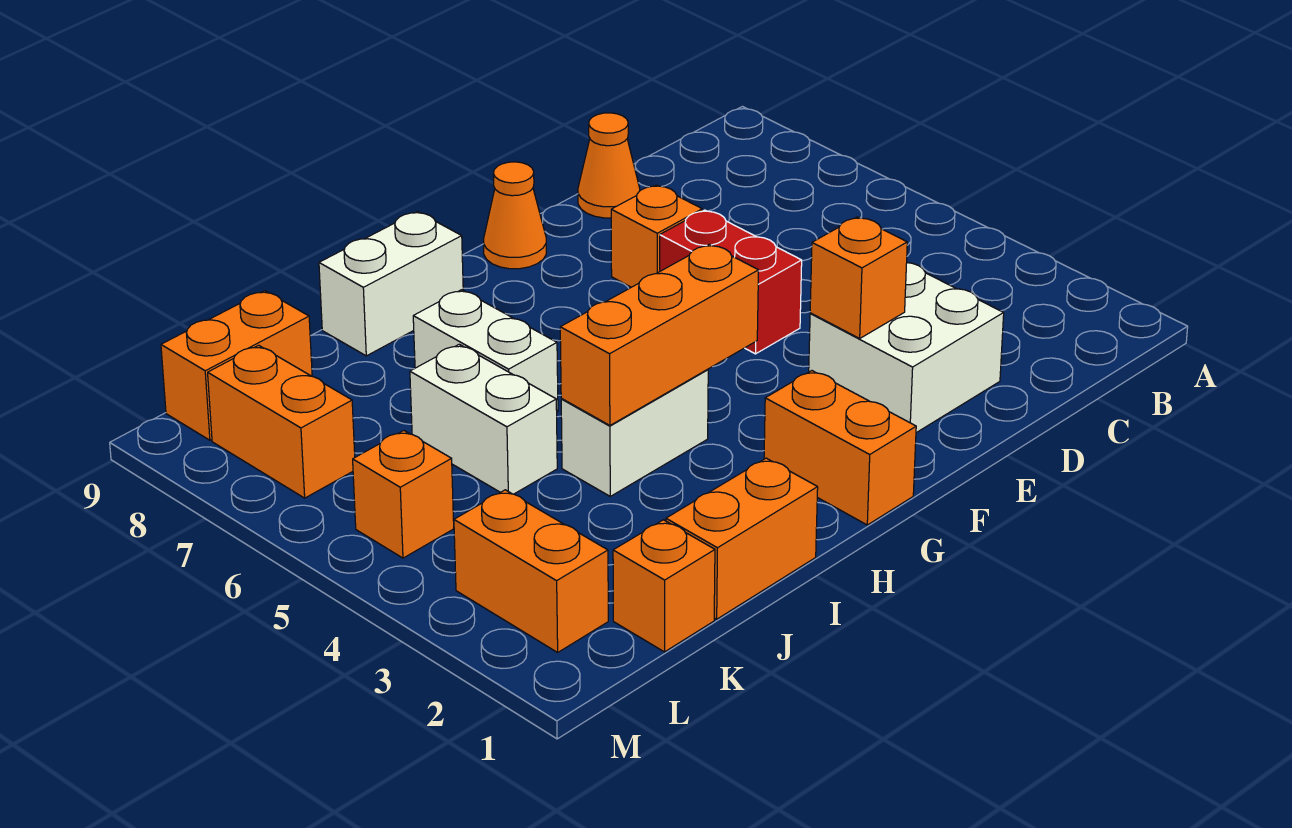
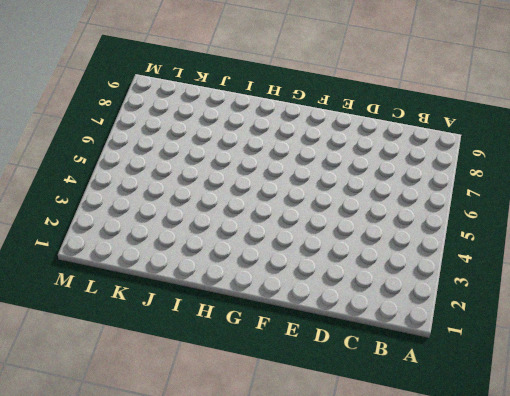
none -> white brick D2:E3 level 1
none -> orange cone D9 level 1
none -> red brick E5:E6 level 1

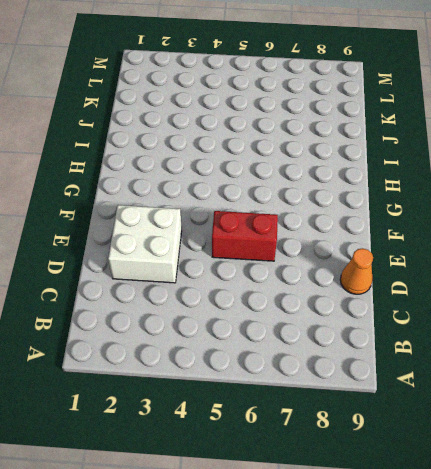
none -> orange brick E7 level 1
none -> orange cone F9 level 1
none -> orange brick G1:G2 level 1

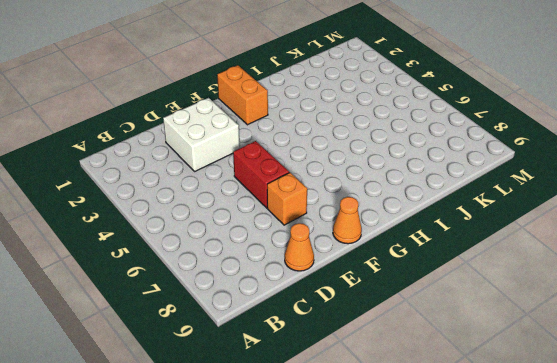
none -> white brick H4:I4 level 1
none -> white brick H9:I9 level 1
none -> orange brick I1:J1 level 1

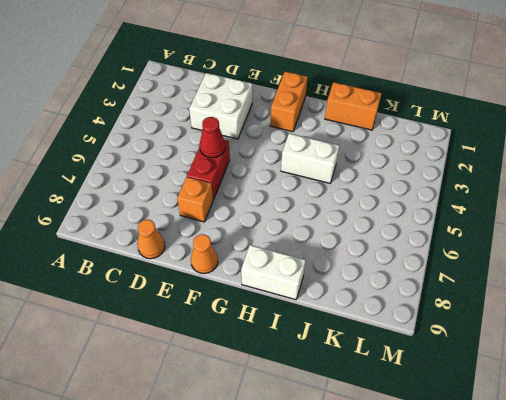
red cone E5 level 2 -> none
none -> white brick I6:I7 level 1
none -> white brick J5:J6 level 1
none -> orange brick K1 level 1

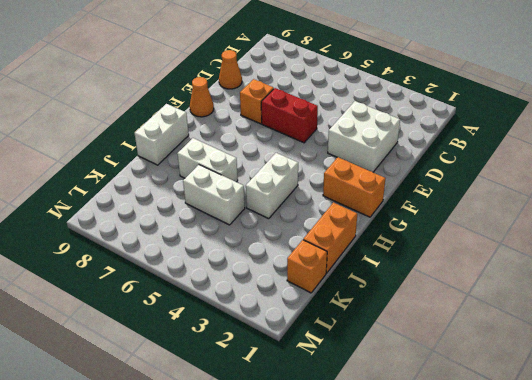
none -> orange brick K9:L9 level 1
none -> orange brick L2:L3 level 1
none -> orange brick L5 level 1

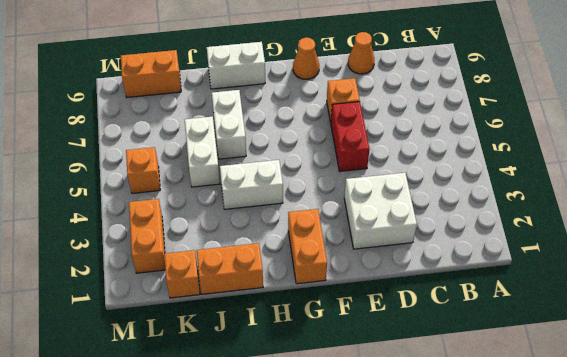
none -> orange brick L7:L8 level 1
none -> orange brick E3 level 2
none -> orange brick G4:I4 level 2

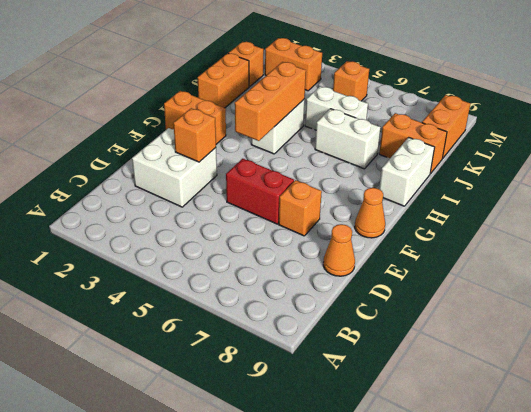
orange brick J8:J9 level 1 -> orange brick L7:L8 level 1

